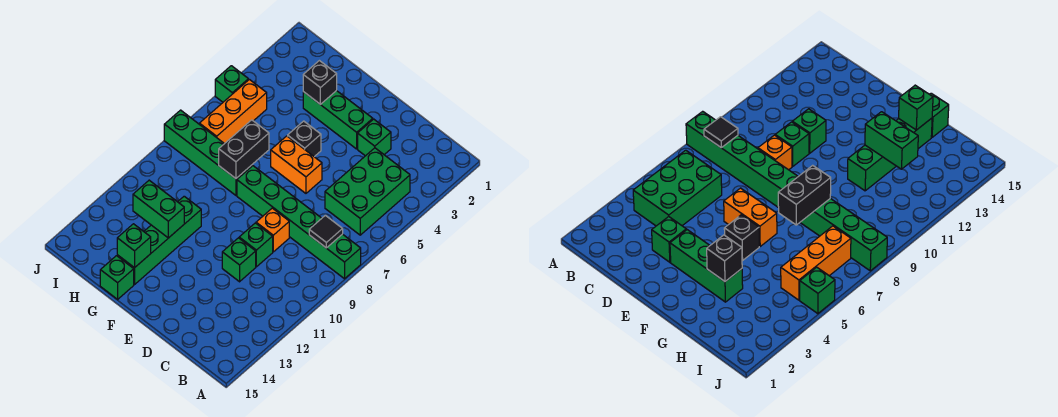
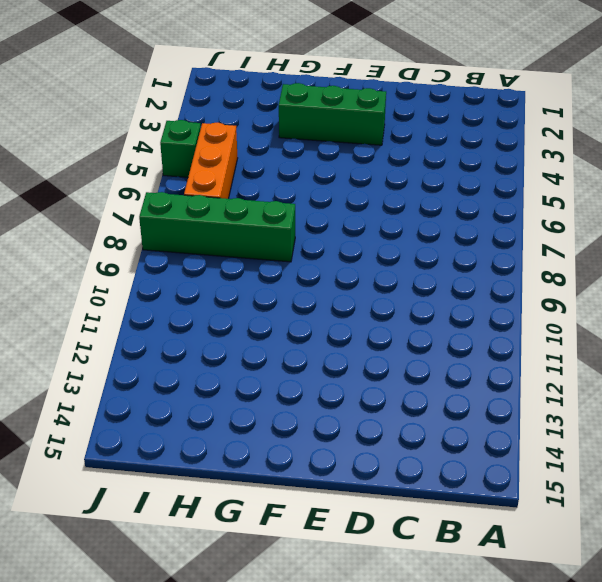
none -> green brick A8:F8 level 1
none -> green brick B4:C6 level 1
none -> green brick D3 level 1

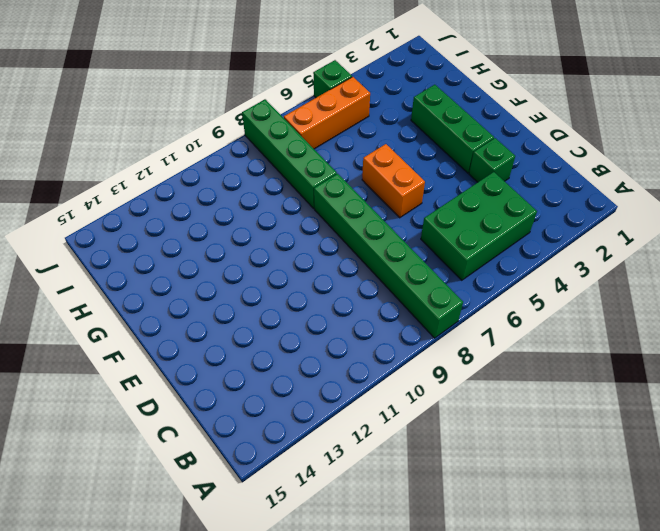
none -> orange brick D9 level 1
none -> green brick D10 level 1
none -> green brick D11 level 1

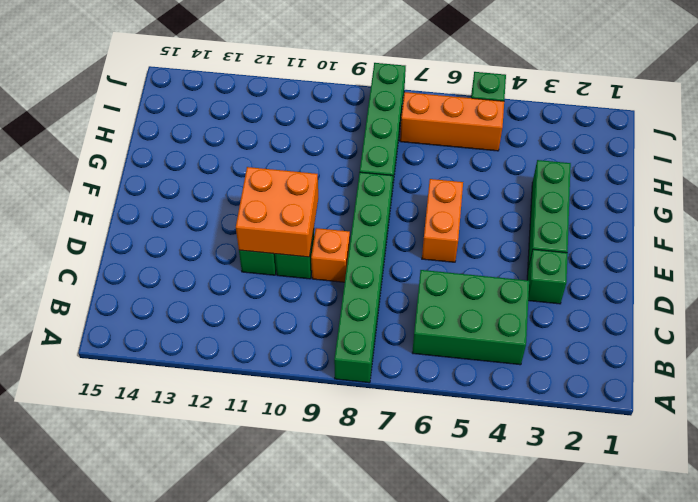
orange brick D10:E11 level 2 -> none
none -> black brick F5 level 1
none -> green brick G11:G14 level 1
none -> green brick G15 level 1

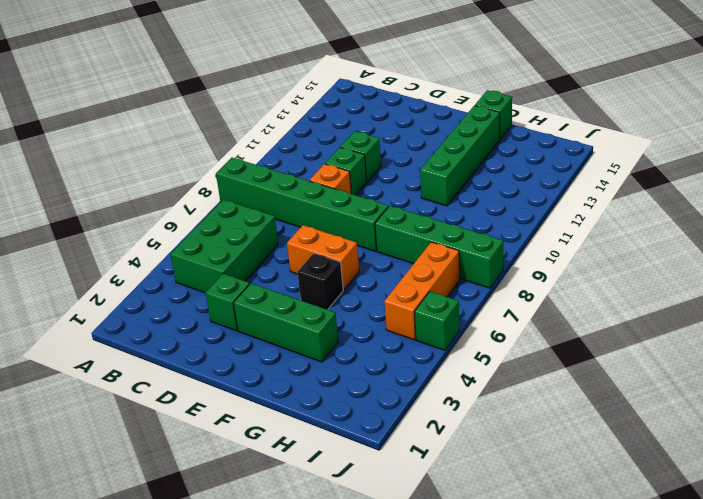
none -> black tile B8 level 2
none -> black brick G3 level 2
none -> black brick G7:G8 level 2

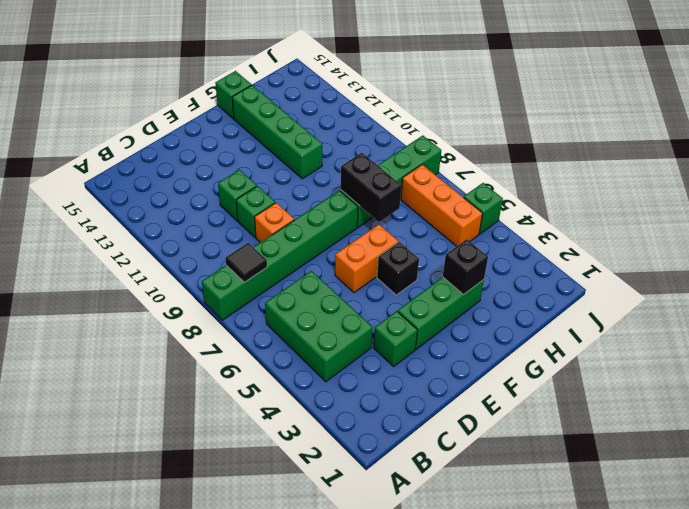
none -> green brick G12:H12 level 2
none -> green brick G14 level 2

